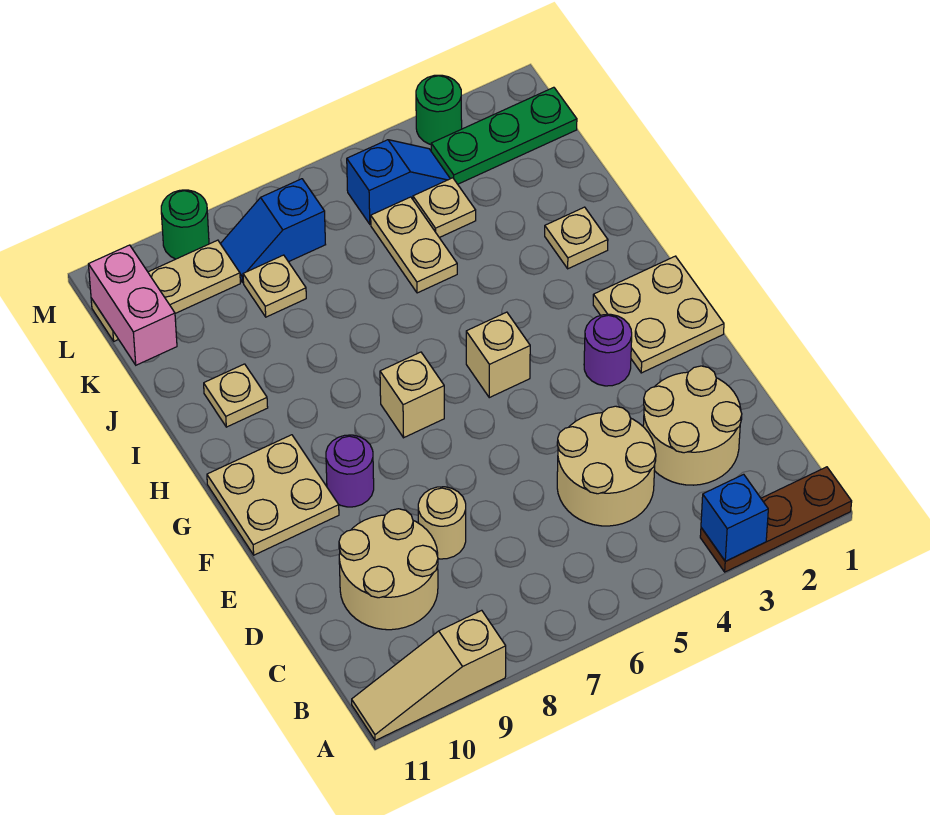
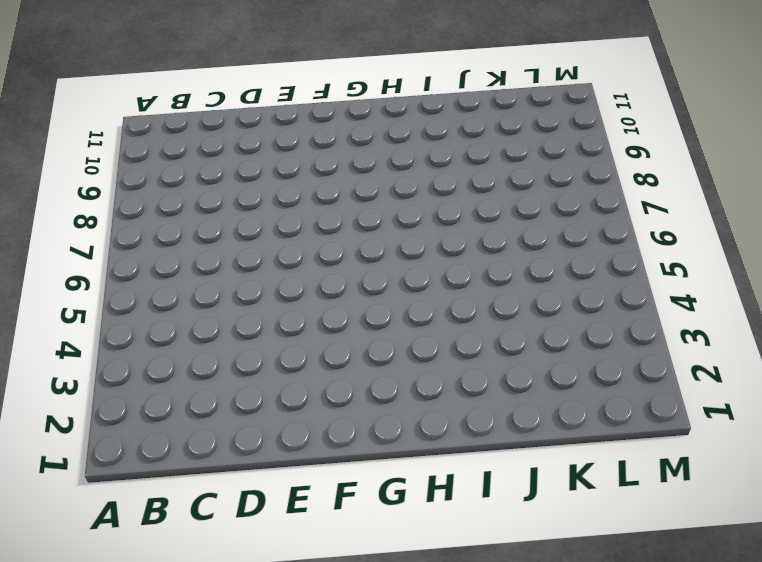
none -> brown plate A1:A3 level 1
none -> tan slope A9:A11 level 1 top 9
none -> tan round brick C2:D3 level 1

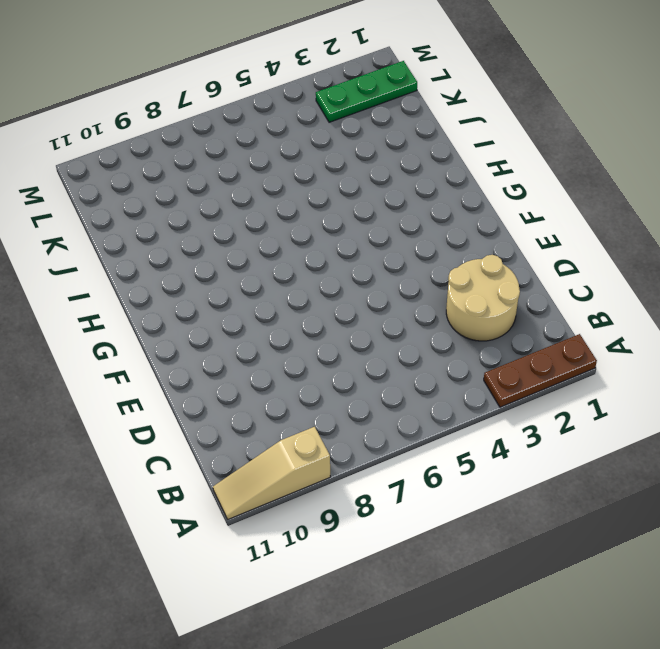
none -> tan round brick C4:D5 level 1
none -> tan round brick C9:D10 level 1
none -> tan round brick D8 level 1

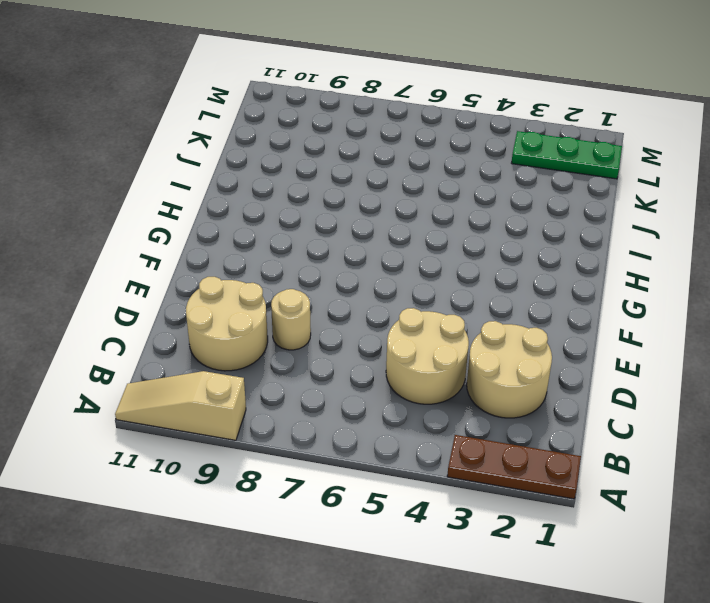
none -> tan plate F1:G2 level 1
none -> purple round brick F3 level 1
none -> purple round brick F9 level 1

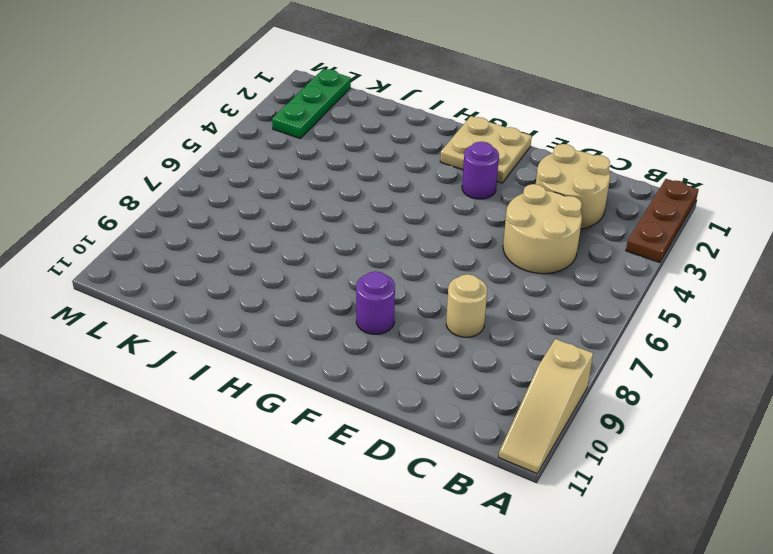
none -> tan round brick C9:D10 level 1
none -> tan plate F10:G11 level 1
none -> tan brick G5 level 1

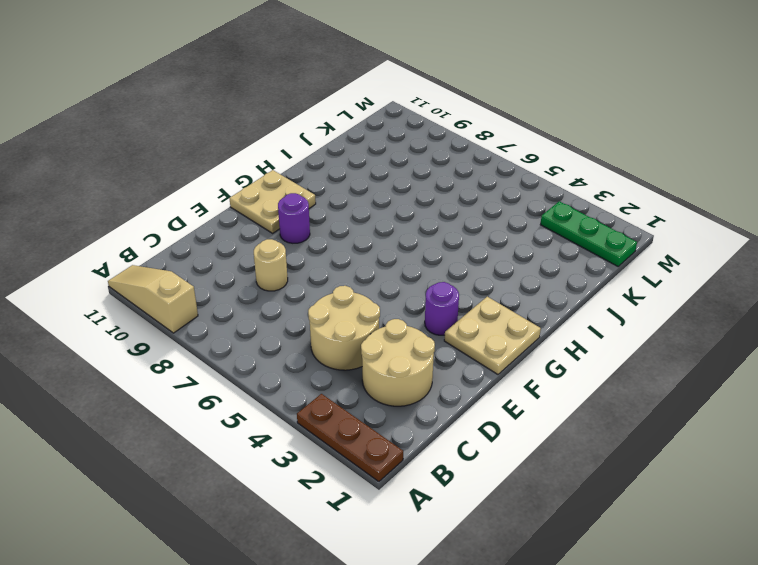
none -> tan round brick C9:D10 level 1
none -> tan brick G5 level 1
none -> tan brick G7 level 1

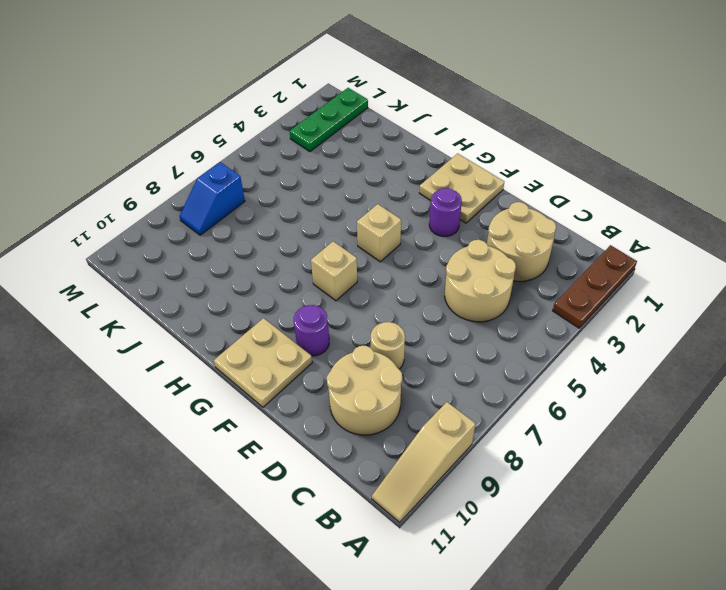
none -> tan plate I2 level 1
none -> tan plate I10 level 1
none -> tan plate J5:K5 level 1

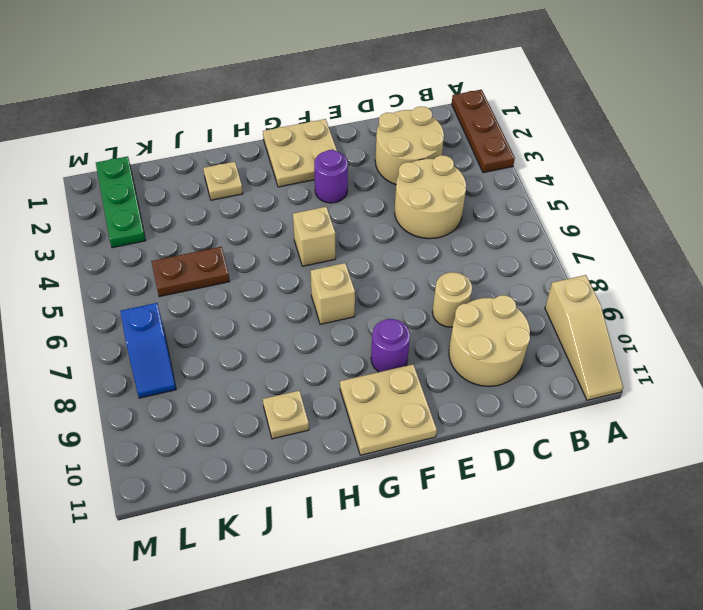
brown plate J5:K5 level 1 -> tan plate J5:K5 level 1
none -> tan plate K4 level 1
none -> tan plate K8 level 1
none -> blue slope L4:L5 level 1 top 5

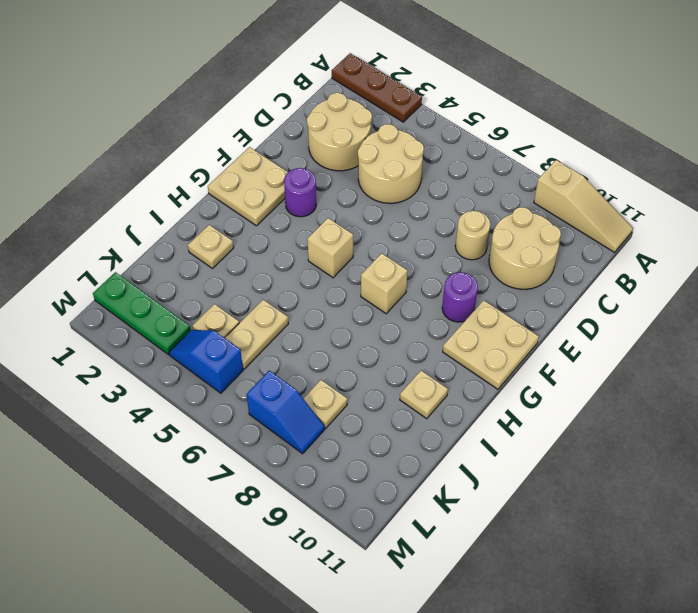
none -> tan plate L9:L11 level 1
none -> green round brick M3 level 1
none -> green round brick M9 level 1

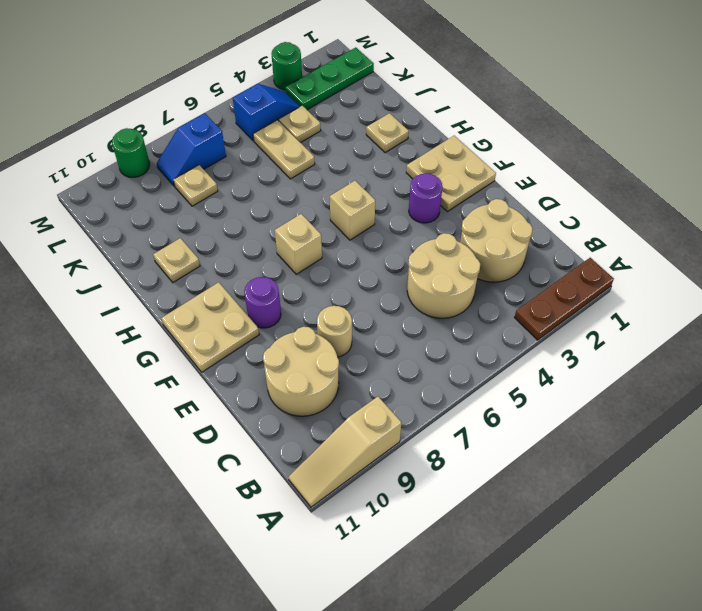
none -> tan plate L9:L11 level 1
none -> blue brick A3 level 2
none -> pink brick K11:L11 level 2

